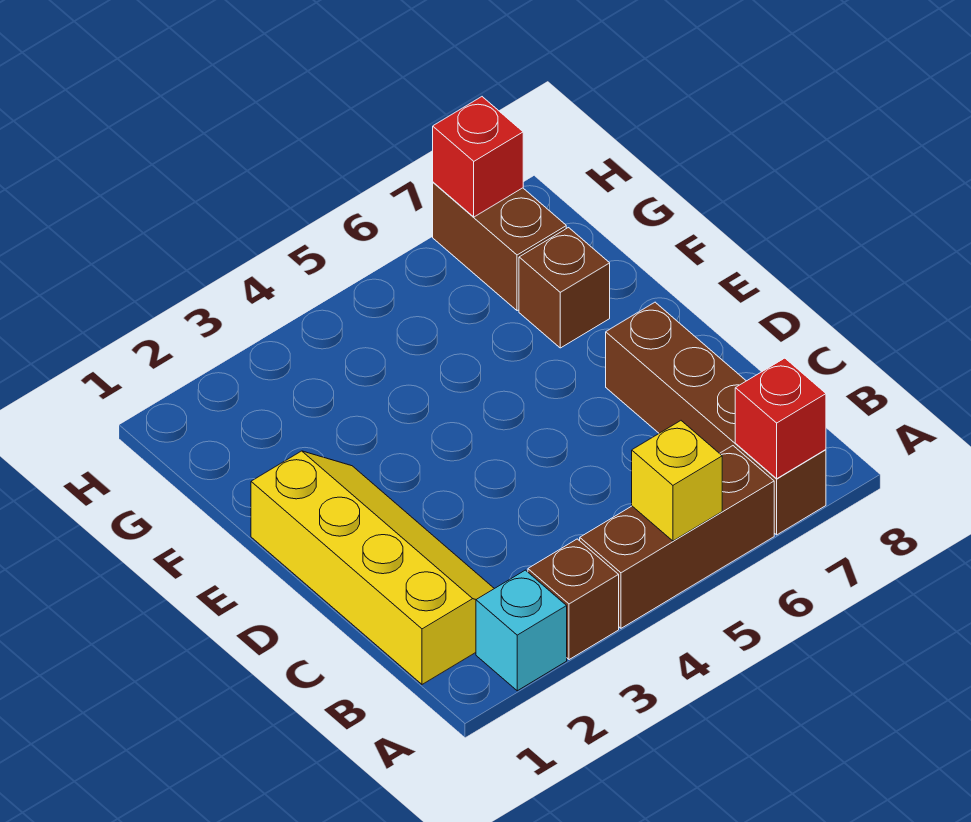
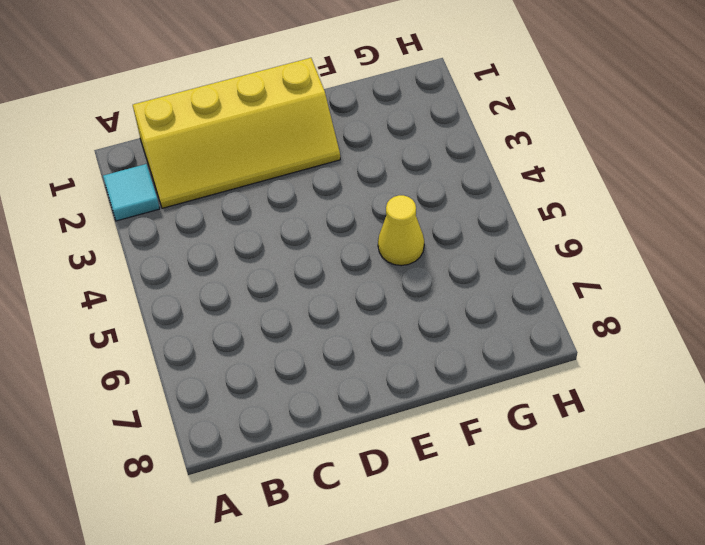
cyan tile A2 level 1 -> cyan brick A2 level 1
yellow cone F5 level 1 -> none
none -> brown brick A3 level 1
none -> brown brick A4:A6 level 1

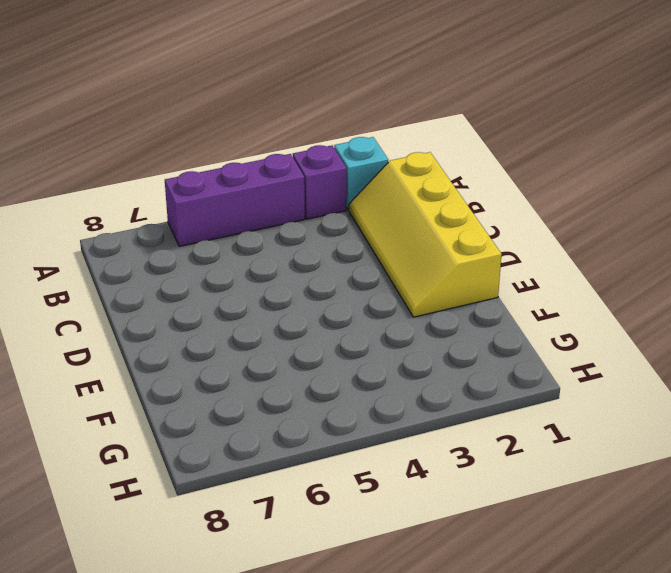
purple brick A3 level 1 -> brown brick A3 level 1
purple brick A4:A6 level 1 -> brown brick A4:A6 level 1
none -> brown brick A7:D7 level 1
none -> brown brick F7 level 1

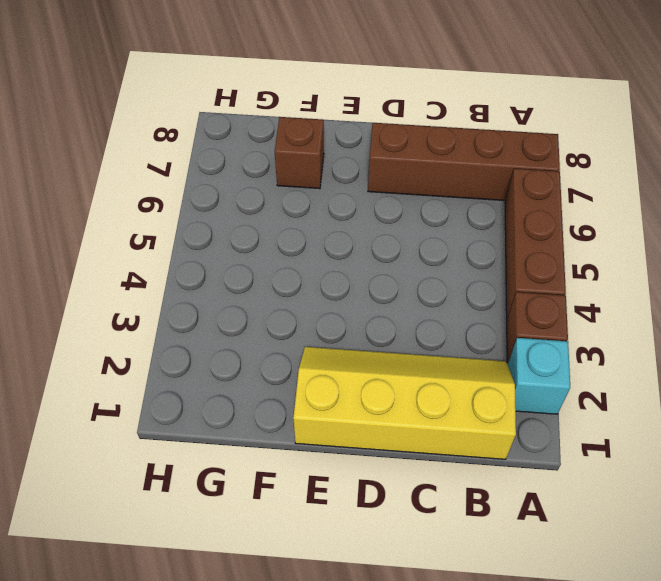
none -> brown brick G7:H7 level 1
none -> yellow brick A5 level 2

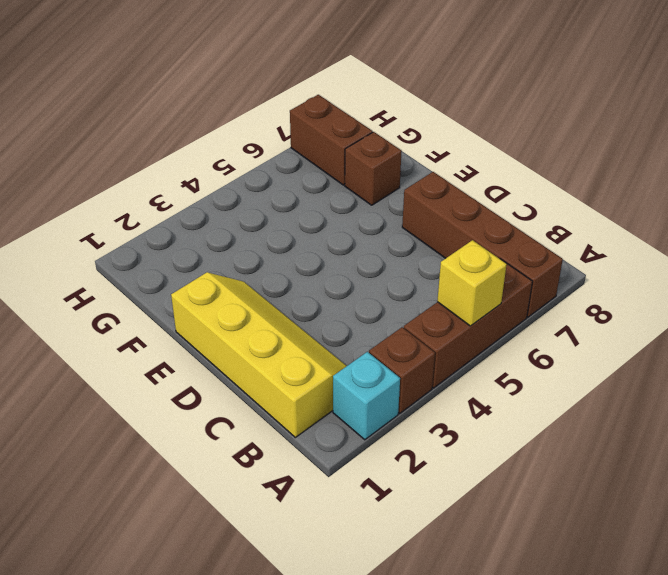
none -> red brick A7 level 2
none -> red brick H7 level 2

